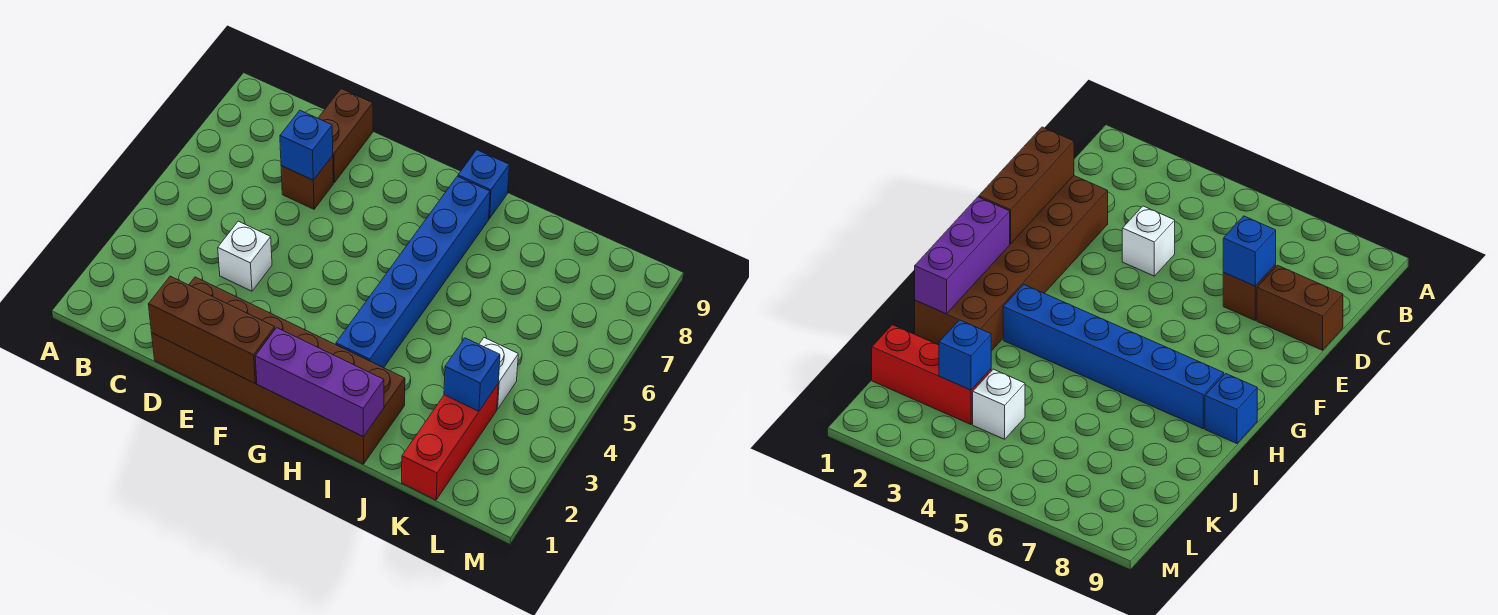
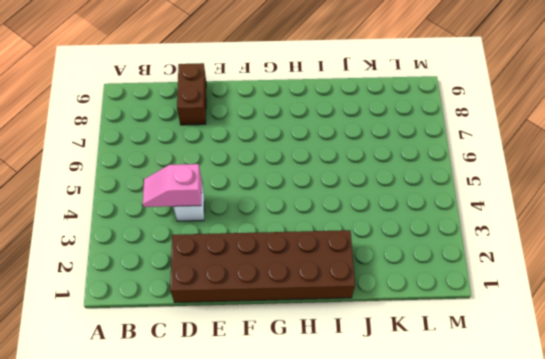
pink slope C4:D4 level 2 top D -> none
none -> brown brick D7 level 1
none -> blue brick H3:H8 level 1
none -> blue brick H9 level 1

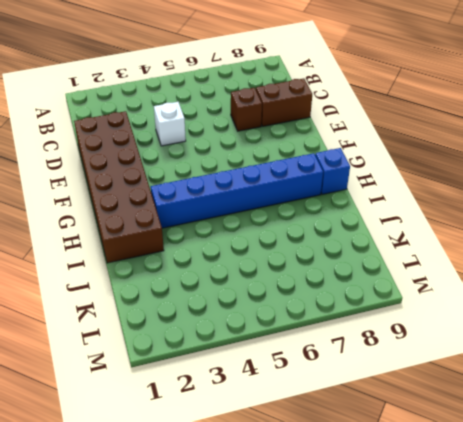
none -> red brick K1:K3 level 1
none -> white brick K4 level 1
none -> brown brick D1:F1 level 2

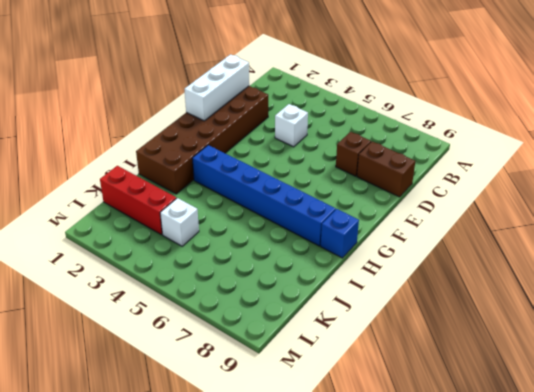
white brick D1:F1 level 2 -> brown brick D1:F1 level 2
none -> blue brick D7 level 2
none -> purple brick G1:I1 level 2
none -> blue brick K3 level 2

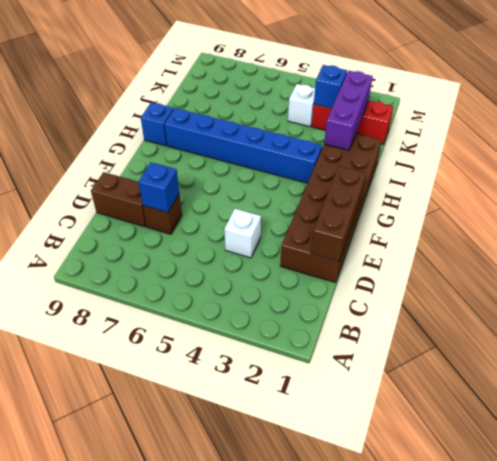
purple brick I2:K2 level 2 -> purple brick G1:I1 level 2

